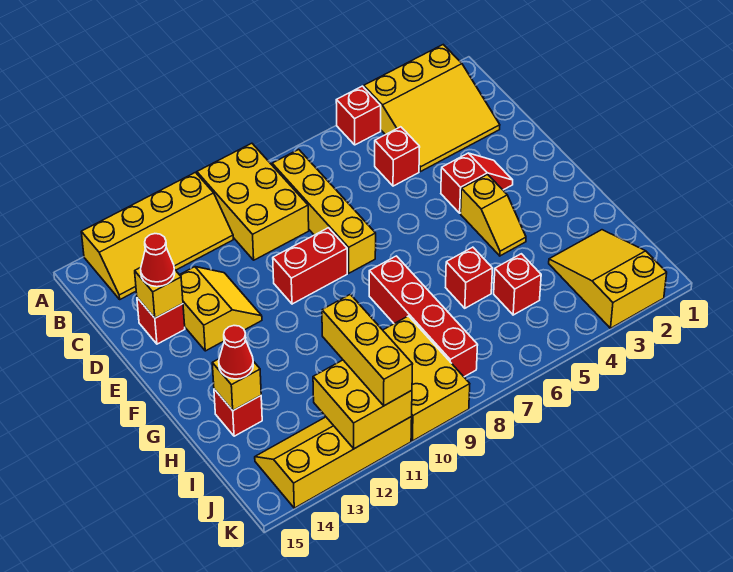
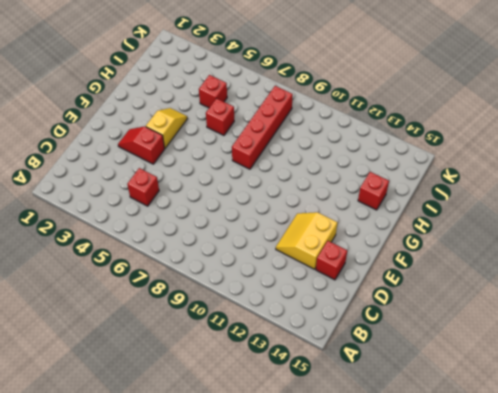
none -> yellow slope A2:C4 level 1 top A
none -> red brick A5 level 1
none -> yellow brick A9:C10 level 1

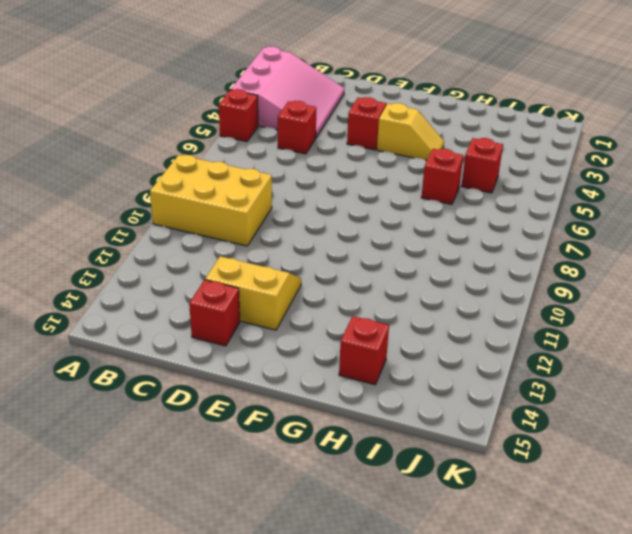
pink slope A2:C4 level 1 top A -> yellow slope A2:C4 level 1 top A
none -> yellow slope A11:B14 level 1 top A
none -> yellow brick B8:E8 level 1
none -> red brick E9:E10 level 1

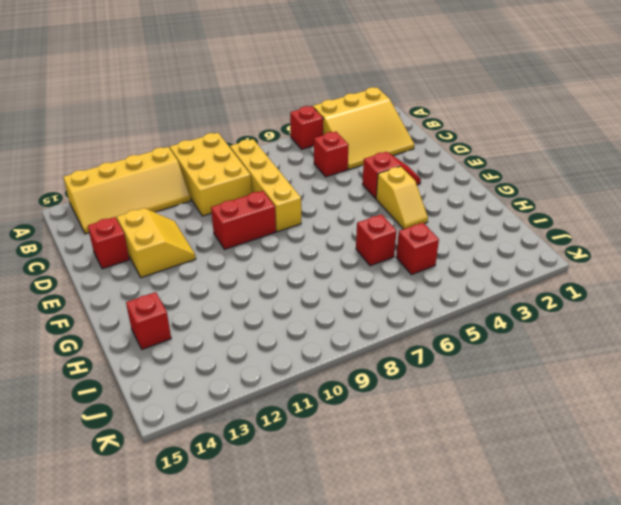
none -> red brick G8:J8 level 1
none -> yellow slope I2:K3 level 1 top K
none -> yellow brick I9:K10 level 1

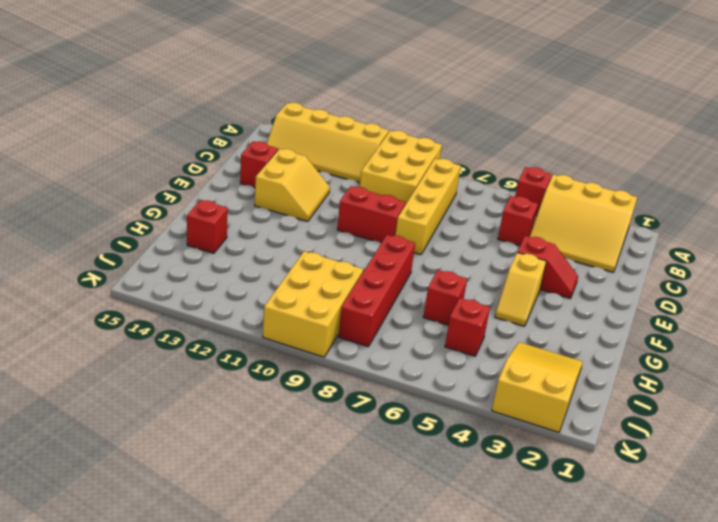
none -> yellow slope J11:K14 level 1 top K
none -> yellow brick D14 level 2
none -> yellow brick H14 level 2

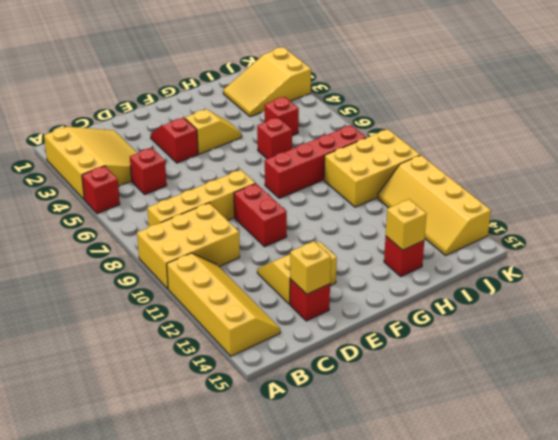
none -> yellow brick J11:K12 level 2
none -> red cone D14 level 3
none -> red cone H14 level 3

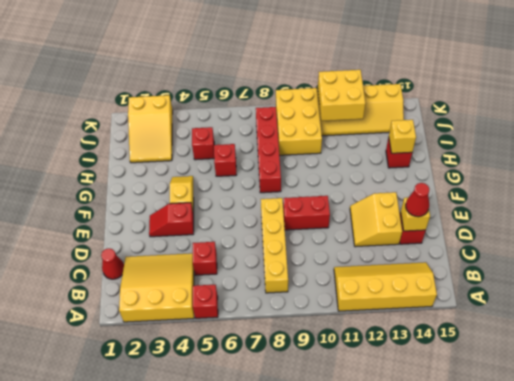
red cone C1 level 1 -> red cone H14 level 3
none -> yellow brick A9:C10 level 1
none -> yellow brick I11:K11 level 3

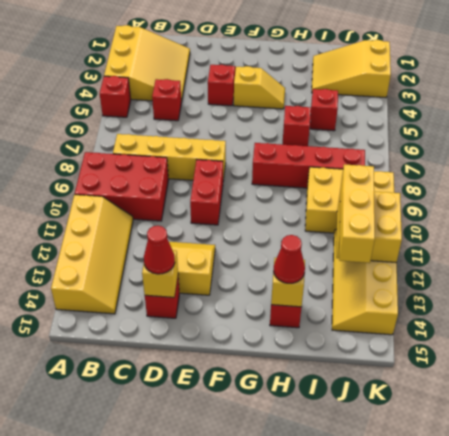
red brick A9:C10 level 1 -> yellow brick A9:C10 level 1
yellow brick J11:J13 level 3 -> yellow brick I11:K11 level 3

